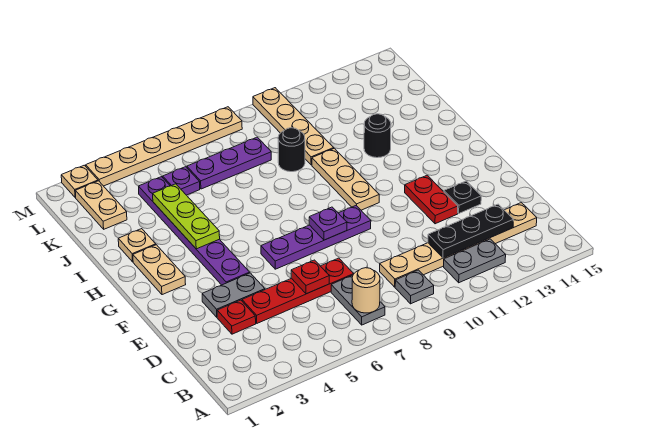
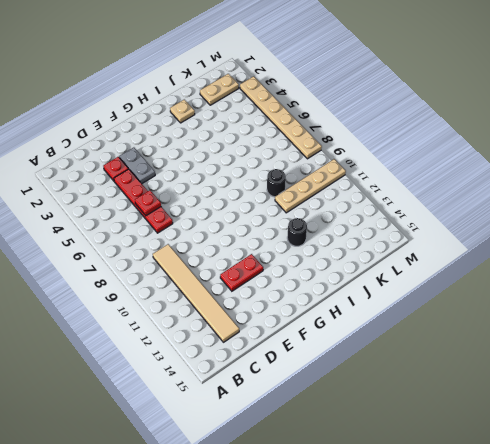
tan tile C9:C14 level 1 -> tan plate C9:C14 level 1
none -> grey plate B7:C7 level 1
none -> grey plate B9 level 1
none -> grey plate B11:B12 level 1

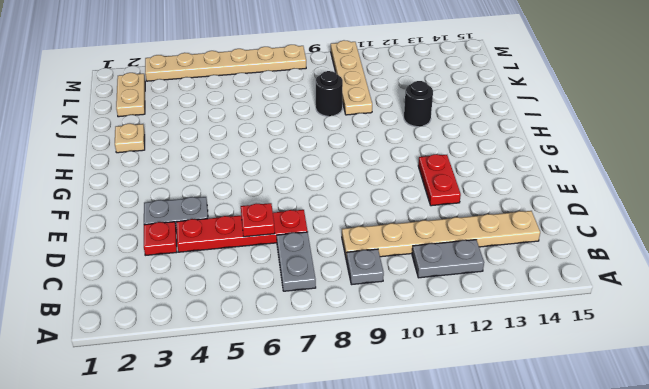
none -> black plate E13 level 1
none -> purple plate F4:K4 level 1
none -> purple plate F6:F9 level 1

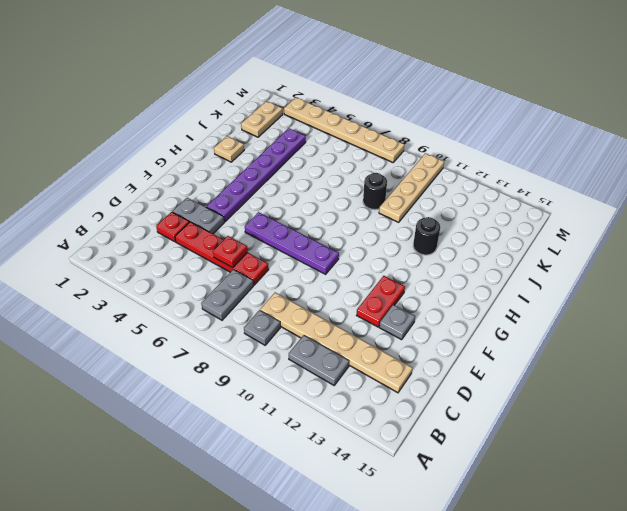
grey plate E13 level 1 -> black plate E13 level 1
none -> tan plate G2:H2 level 1
none -> tan plate G10:I10 level 1
none -> purple plate K5 level 1

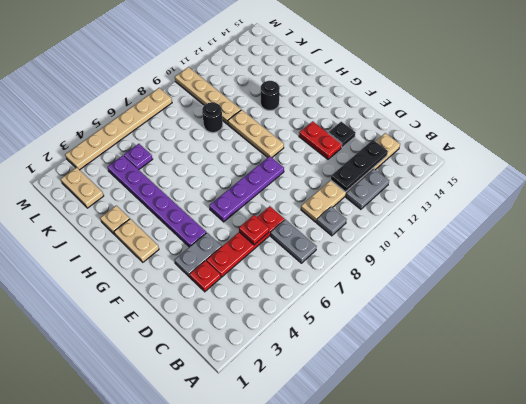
none -> purple plate K6:K8 level 1
none -> tan plate M2 level 1
none -> tan round brick B7 level 2

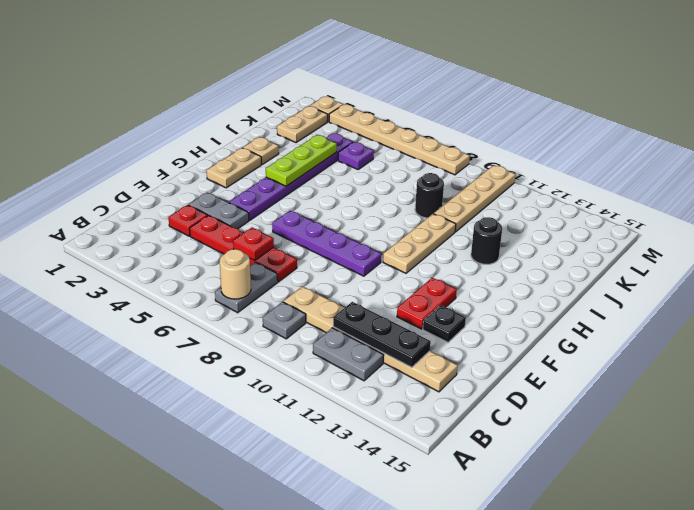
none -> purple plate K6:K8 level 1
none -> purple plate F8 level 2

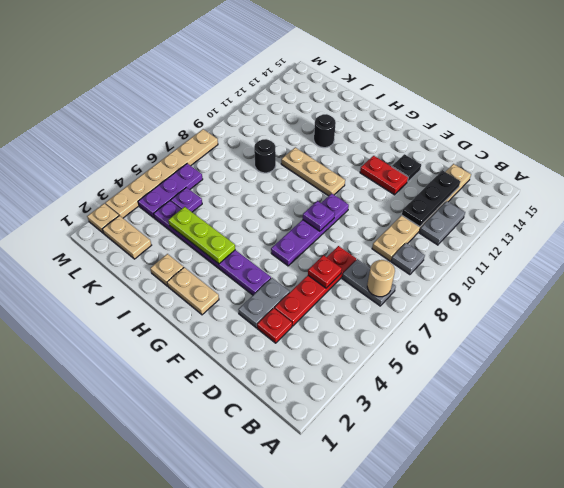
purple plate L4:L6 level 1 -> purple plate K6:K8 level 1
none -> tan plate J10:M10 level 1

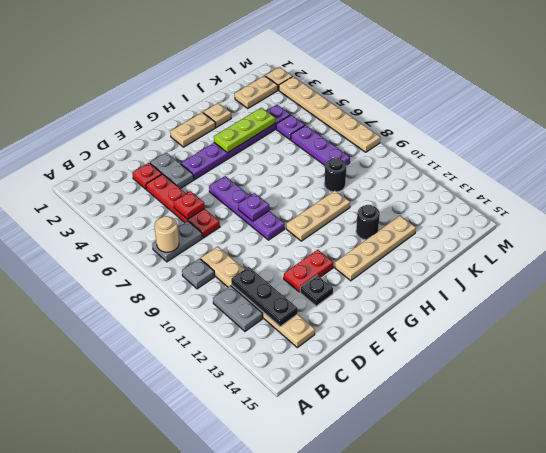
tan plate G13:J13 level 1 -> tan plate J10:M10 level 1

